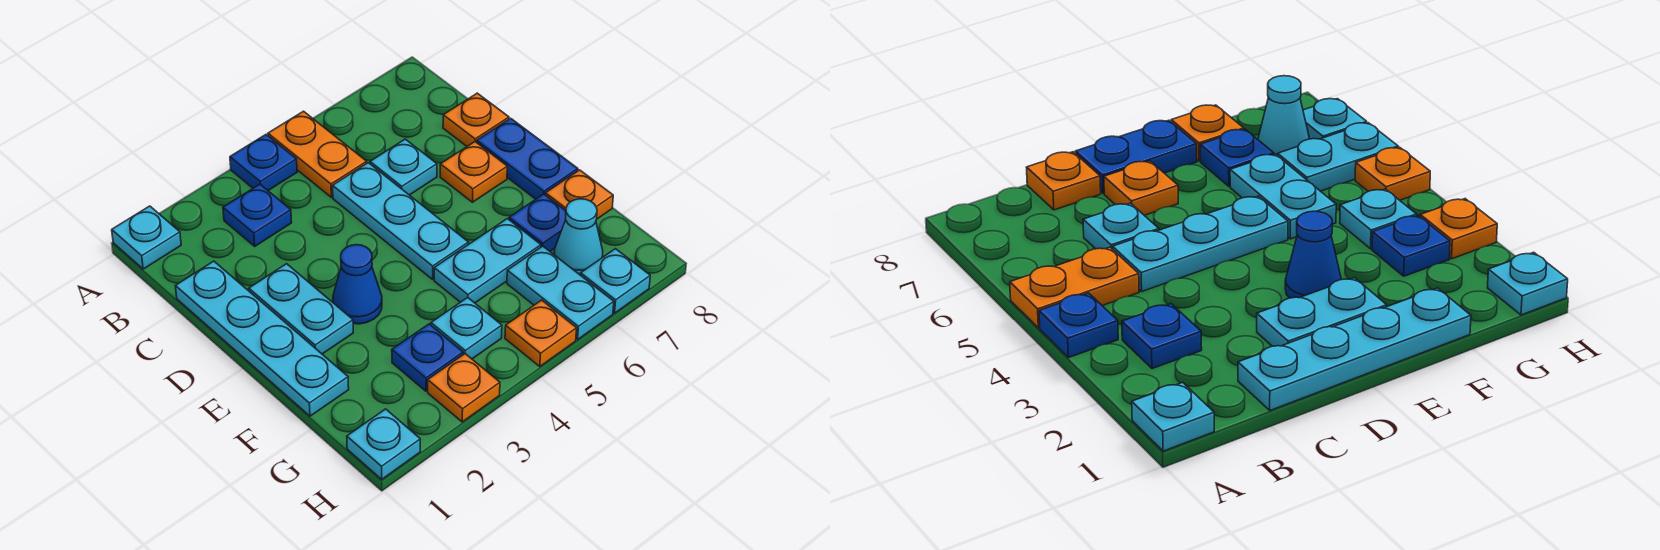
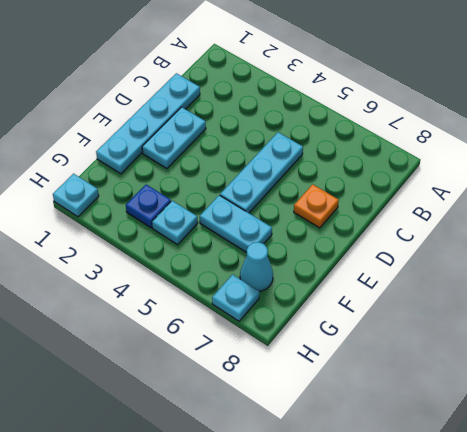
none -> cyan plate A1 level 1
none -> blue plate A4 level 1
none -> orange plate A5:B5 level 1

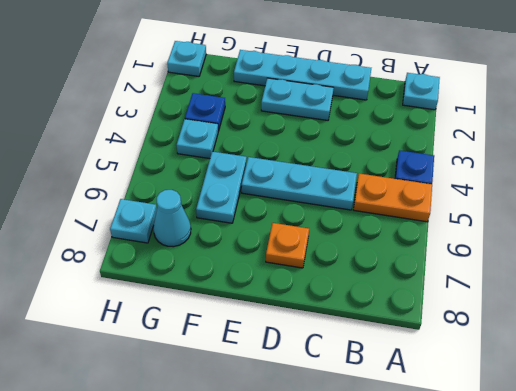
none -> blue plate B3 level 1
none -> cyan plate C6 level 1
none -> orange plate C8 level 1

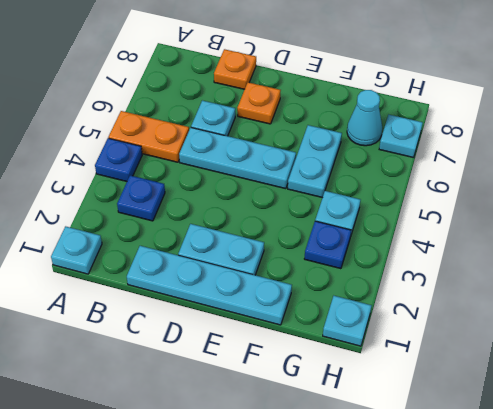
none -> blue plate D8:E8 level 1
none -> blue cone E3 level 1
none -> blue plate F7 level 1

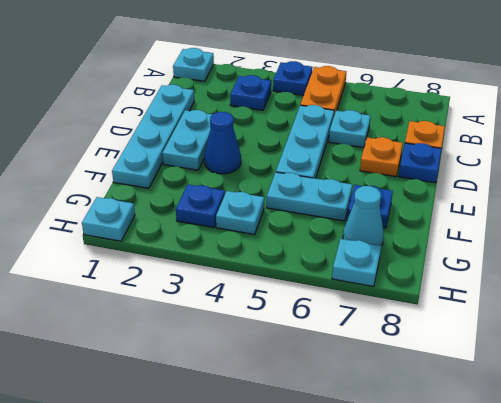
blue plate D8 level 1 -> blue plate D8:E8 level 1
none -> orange plate F8 level 1
none -> cyan plate G6:H6 level 1
none -> orange plate H3 level 1

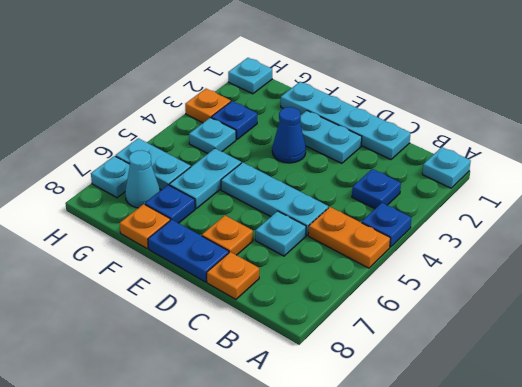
none -> orange plate H5 level 1

